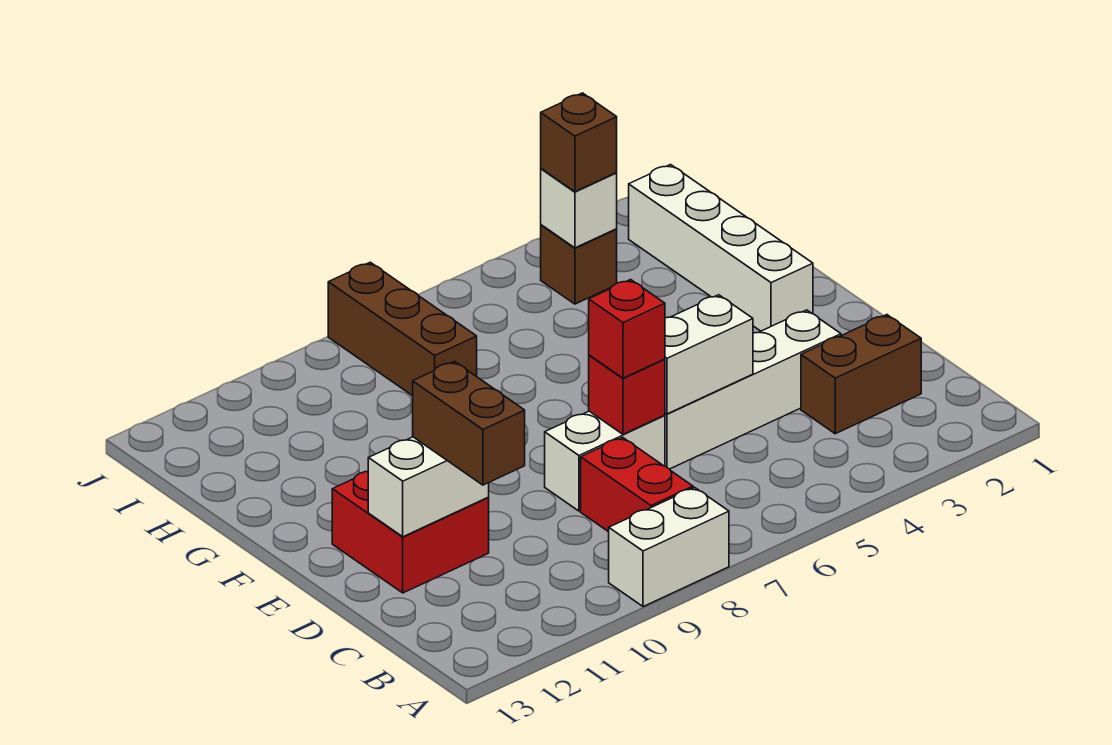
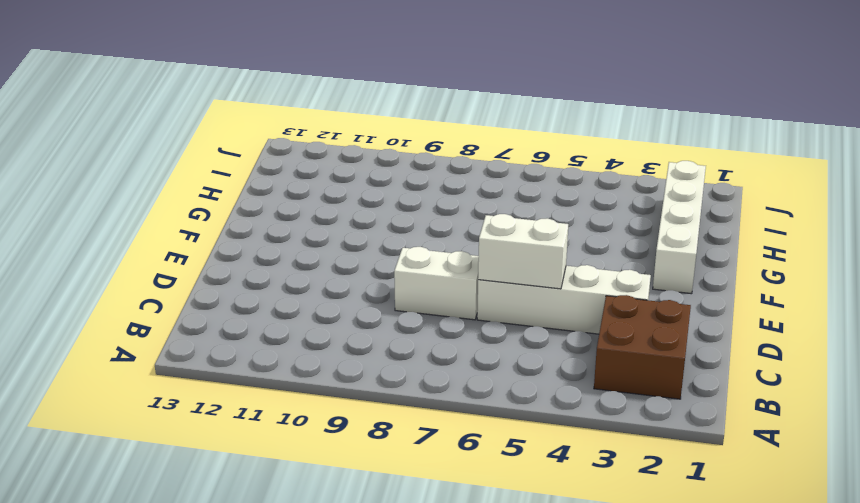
brown brick B2:C3 level 1 -> brown brick C2:C3 level 1
none -> white brick A8:A9 level 1
none -> red brick B8:C8 level 1
none -> red brick D11:E12 level 1

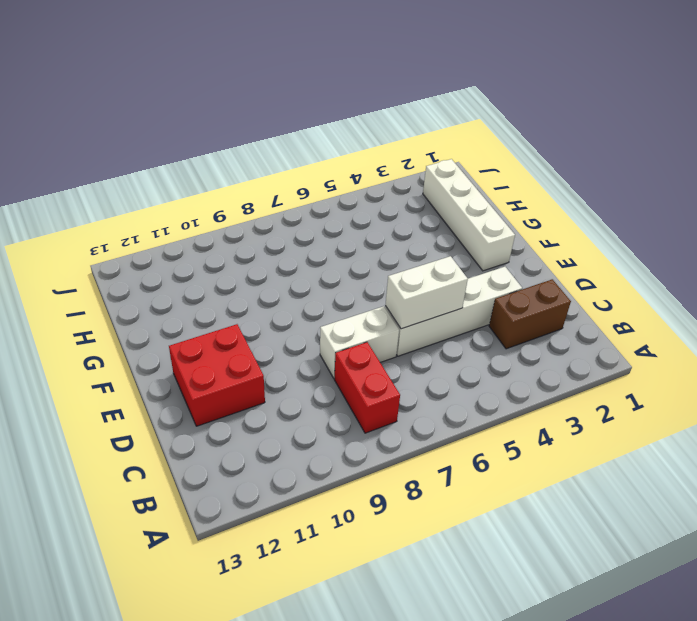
none -> white brick A8:A9 level 1
none -> brown brick H8:J8 level 1
none -> brown brick I4 level 1

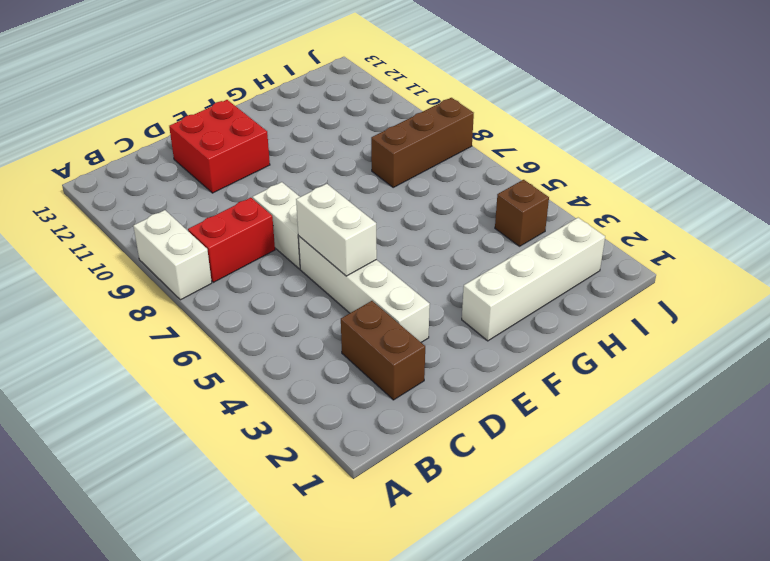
none -> red brick D7 level 2
none -> white brick D11:D12 level 2
none -> white brick I4 level 2

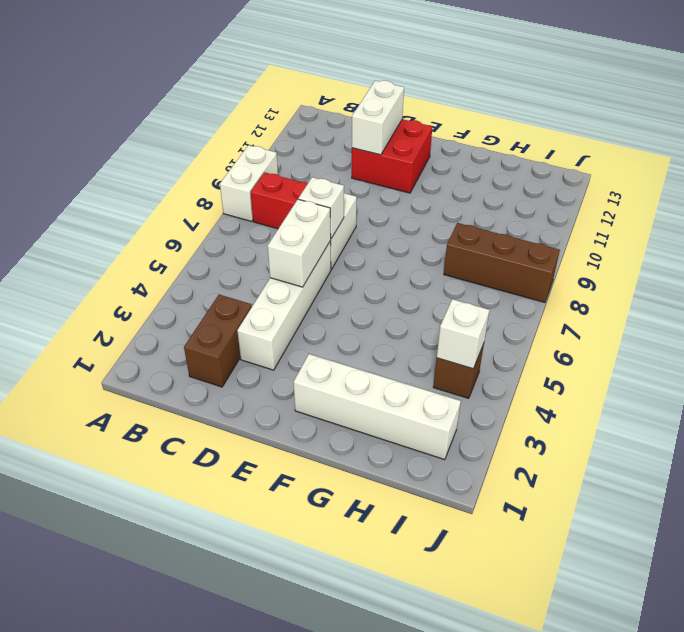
white brick D7 level 2 -> red brick D7 level 2
none -> brown brick C11:D11 level 3
none -> red brick D7 level 3
none -> brown brick I4 level 3

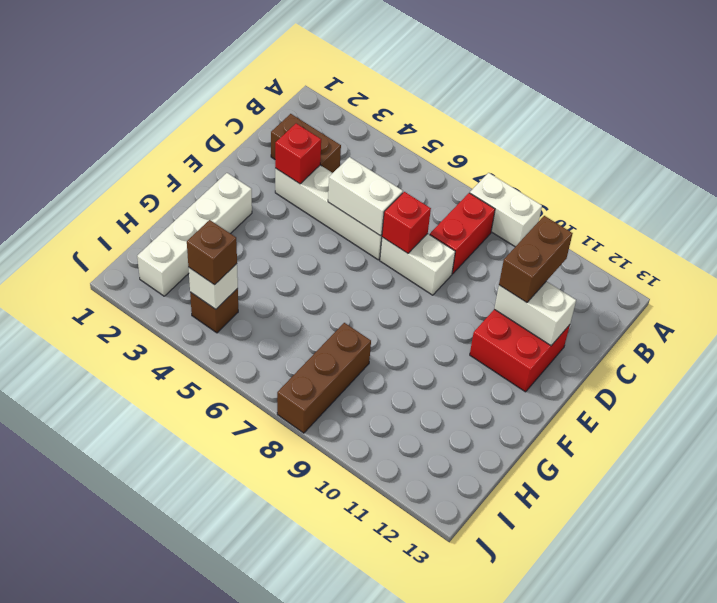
red brick D3 level 2 -> red brick D7 level 3

